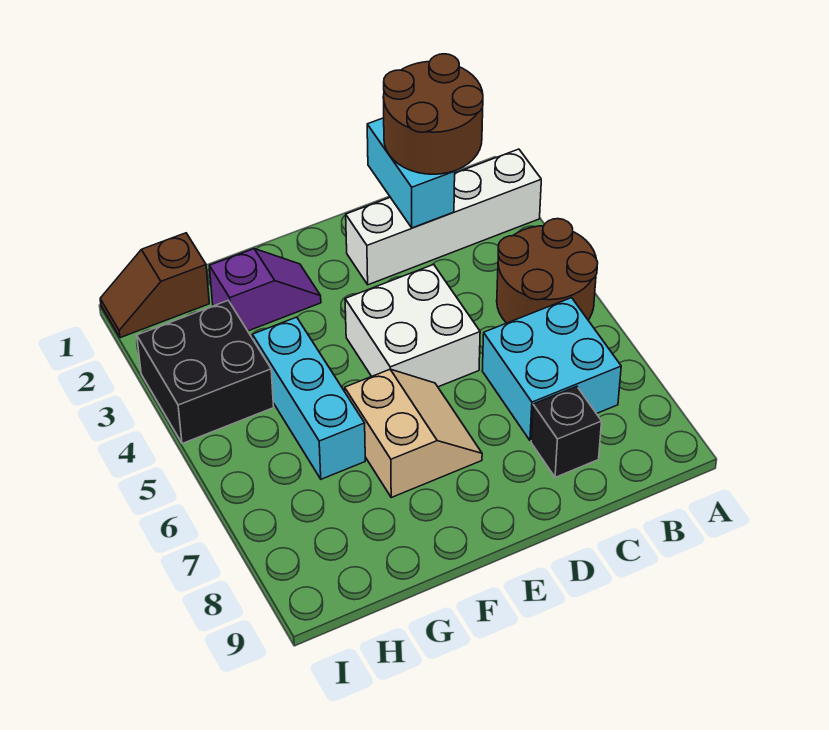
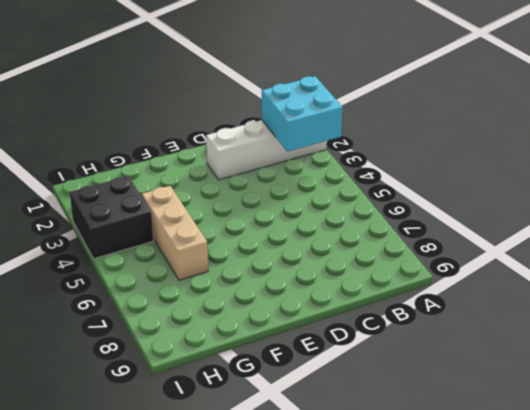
cyan brick A2:B3 level 2 -> cyan brick B6:C7 level 1
tan brick G4:G6 level 1 -> cyan brick G4:G6 level 1
none -> brown round brick A4:B5 level 1
none -> black brick C8 level 1
none -> white brick D4:E5 level 1

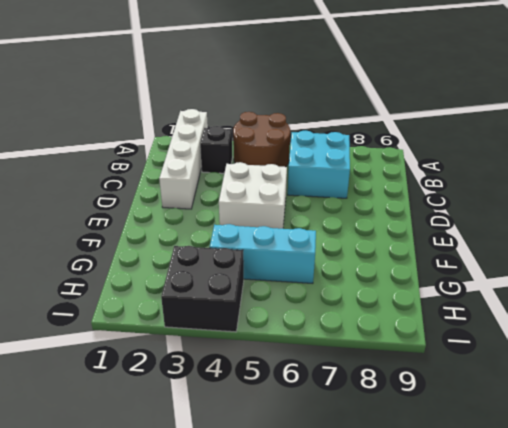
black brick B3 level 1 -> black brick C8 level 1
none -> tan slope E6:F7 level 1 top F
none -> purple slope F2:G2 level 1 top G
none -> brown slope H1:I1 level 1 top H

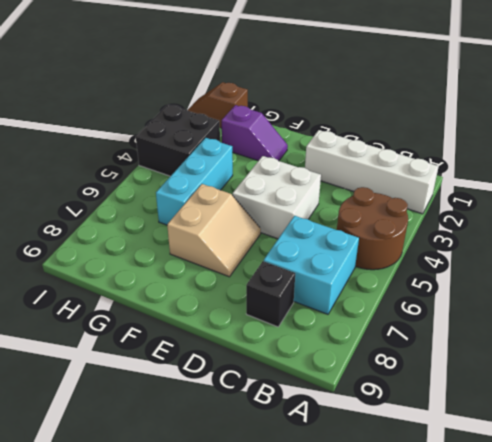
none -> cyan brick C1:C2 level 2
none -> brown round brick B1:C2 level 3

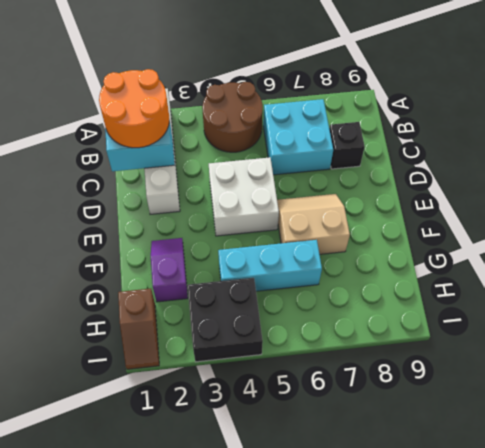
orange round brick B1:C2 level 3 -> brown round brick B1:C2 level 3

